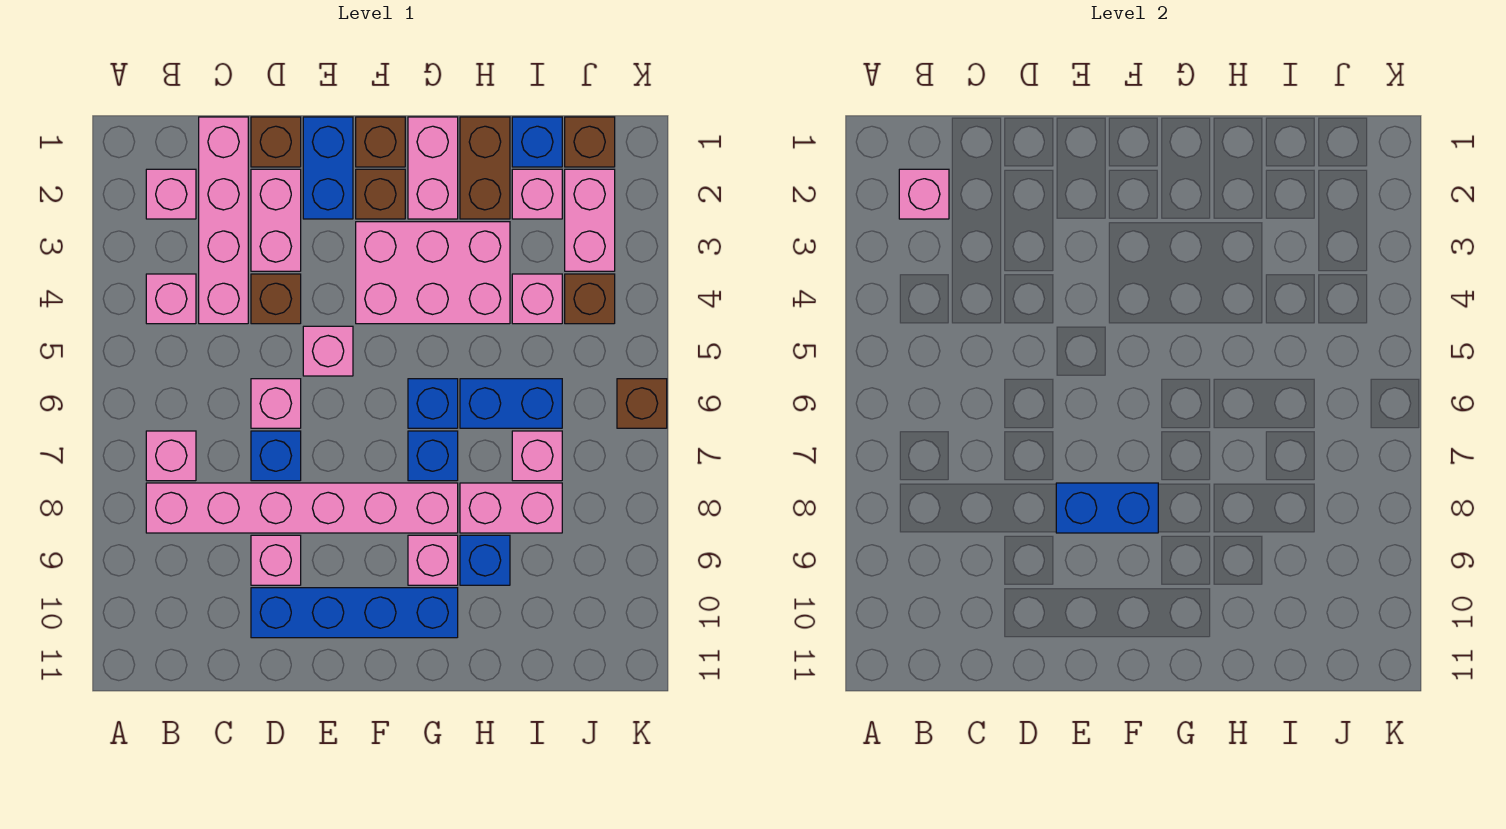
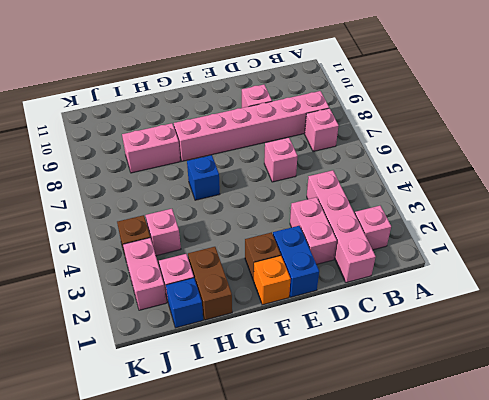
orange brick F1 level 1 -> brown brick F1 level 1
none -> pink brick B4 level 1
none -> brown brick D1 level 1
none -> brown brick D4 level 1
none -> blue brick D7 level 1

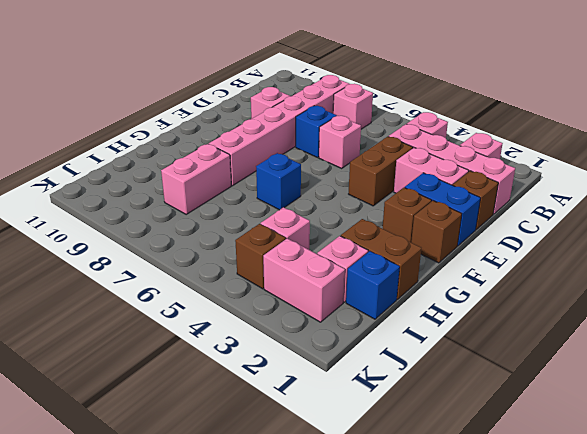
brown brick D4:E4 level 1 -> brown brick D4 level 1
none -> blue brick D10:G10 level 1
none -> pink brick E5 level 1
none -> pink brick F3:H4 level 1
none -> pink brick G1:G2 level 1

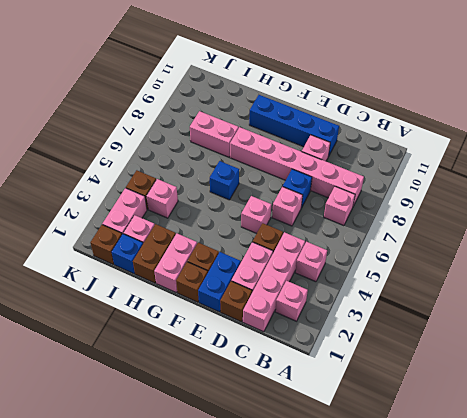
none -> pink brick F3:H4 level 1
none -> blue brick G7 level 1
none -> pink brick G9 level 1
none -> blue brick H6:I6 level 1

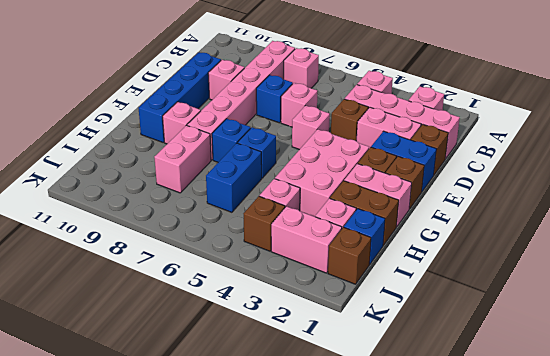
none -> blue brick H9 level 1
none -> pink brick I7 level 1
none -> brown brick K6 level 1
none -> pink brick B2 level 2

